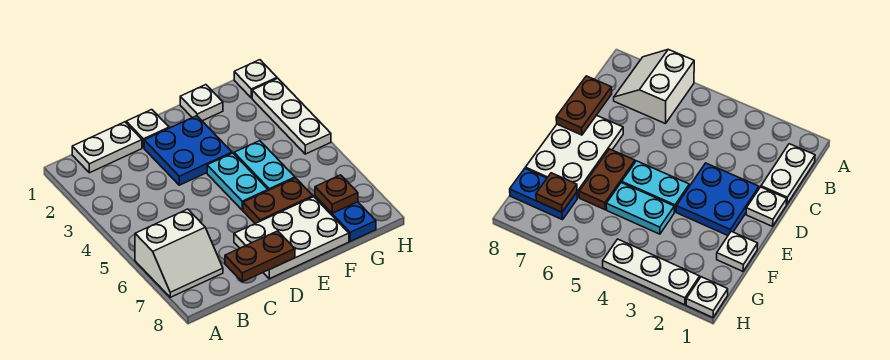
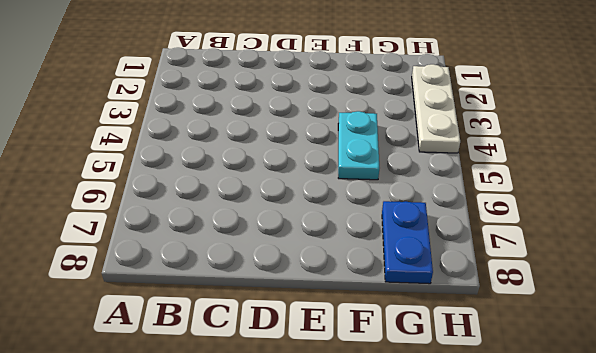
none -> white slope A6:B7 level 1 top 6
none -> white plate B1:C1 level 1
none -> white plate D1 level 1

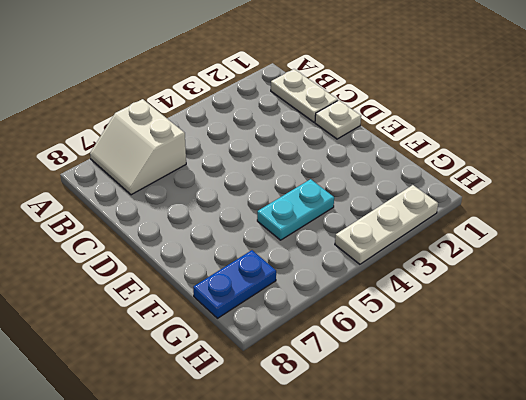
none -> blue plate D2:E3 level 1
none -> white plate D7:F8 level 1
none -> cyan plate E4:E5 level 1

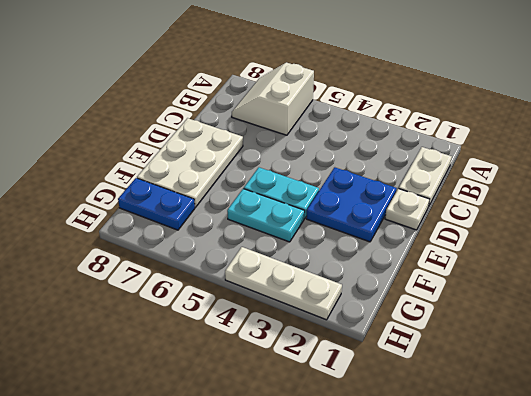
none -> brown plate E6:F6 level 1
none -> white plate F1 level 1
none -> white plate H1 level 1

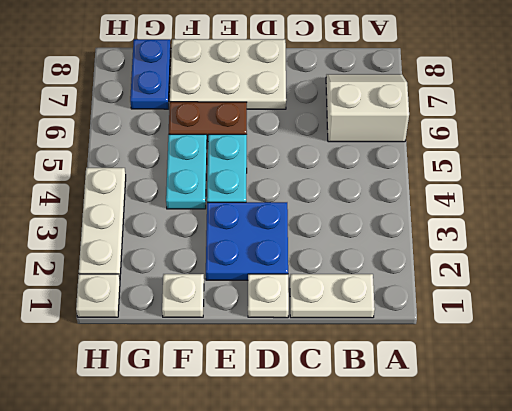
none -> brown plate C8:D8 level 2
none -> brown plate G7 level 2

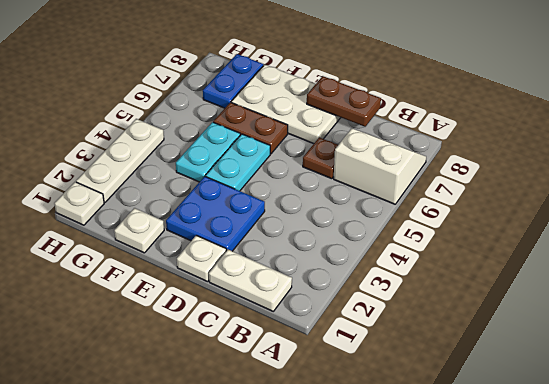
brown plate C6 level 1 -> brown plate G7 level 2

